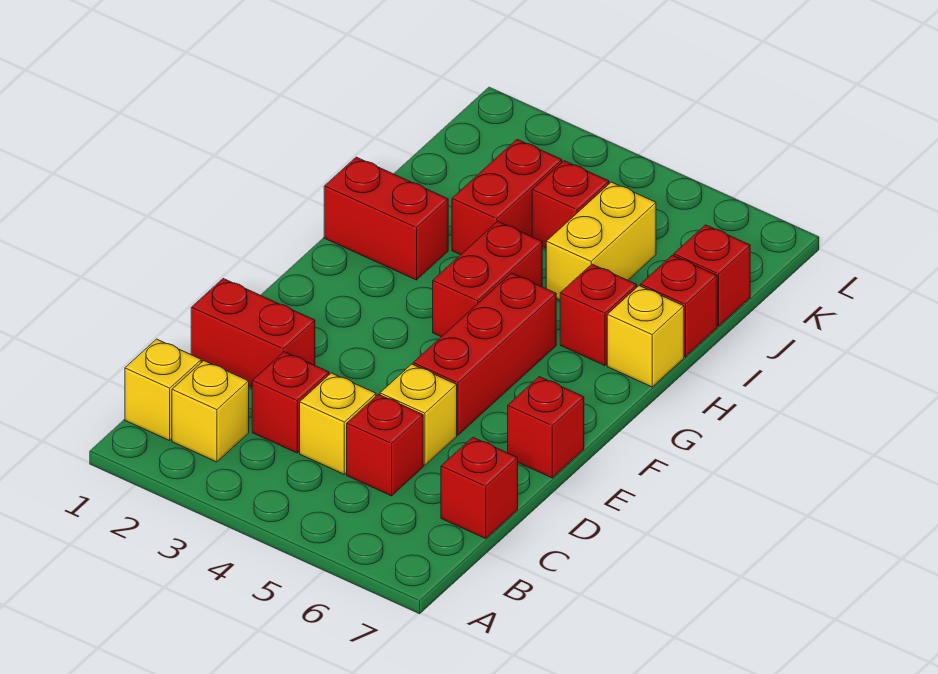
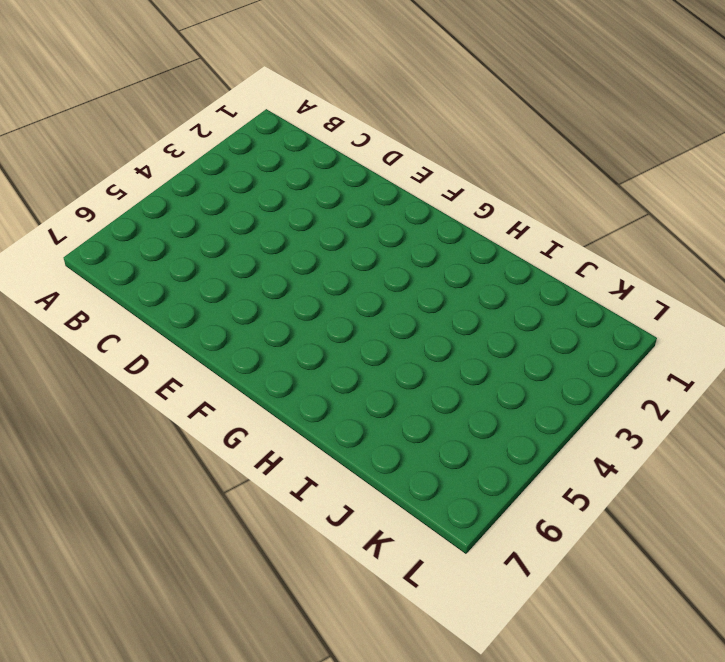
none -> yellow brick B1 level 1
none -> yellow brick B2 level 1
none -> red brick C3 level 1

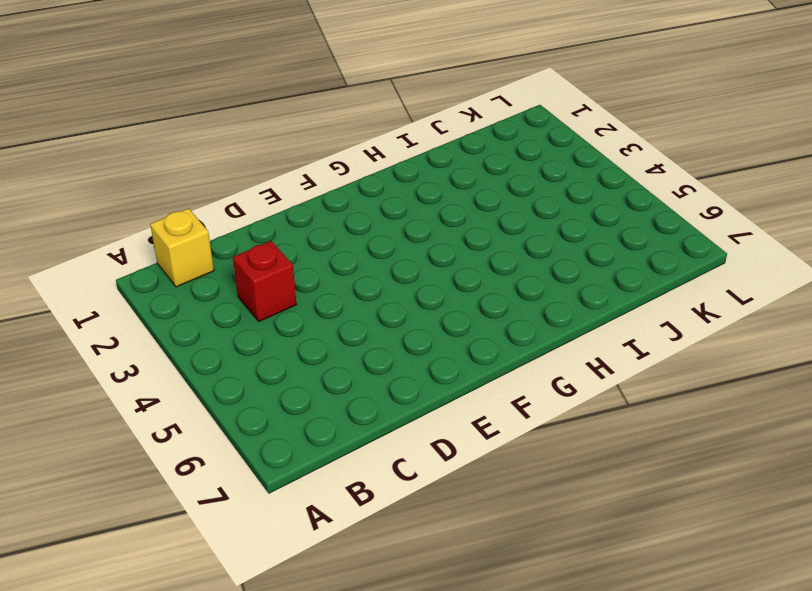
none -> yellow brick B2 level 1
none -> yellow brick C4 level 1
none -> red brick C5 level 1

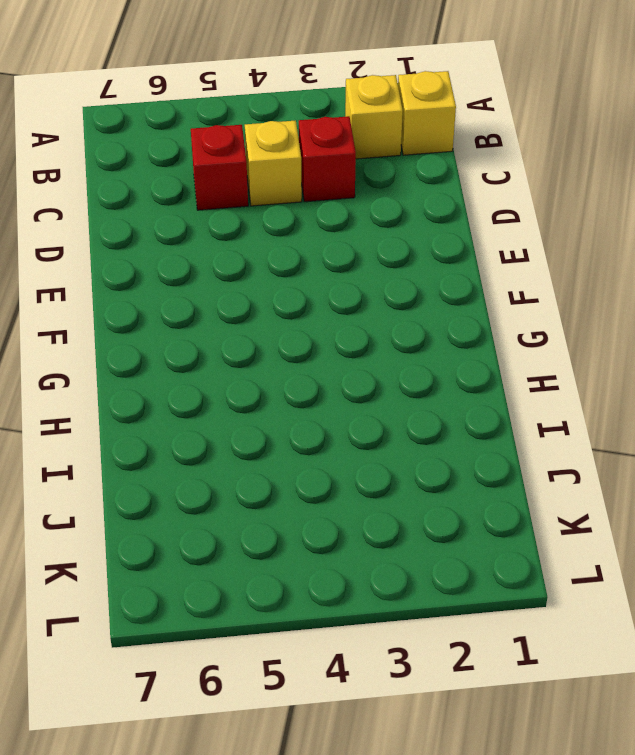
none -> red brick C7 level 1
none -> red brick D1:D2 level 1
none -> yellow brick D5 level 1

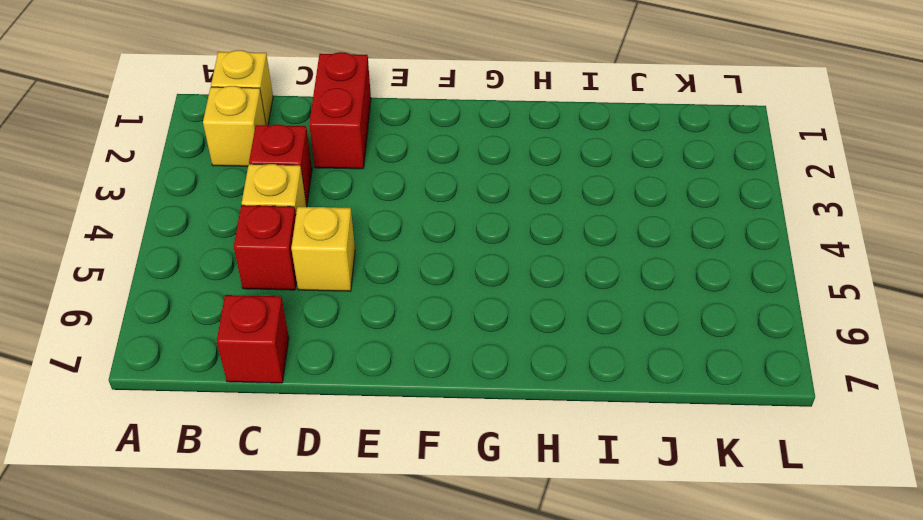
none -> red brick E5:G5 level 1
none -> red brick E7 level 1
none -> red brick G4:H4 level 1

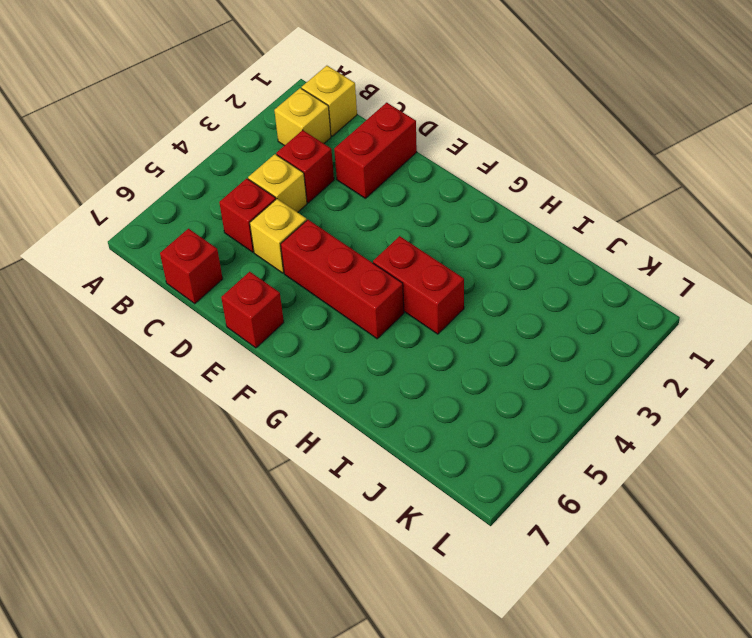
none -> red brick H1:H2 level 1
none -> red brick H6 level 1
none -> yellow brick H7 level 1

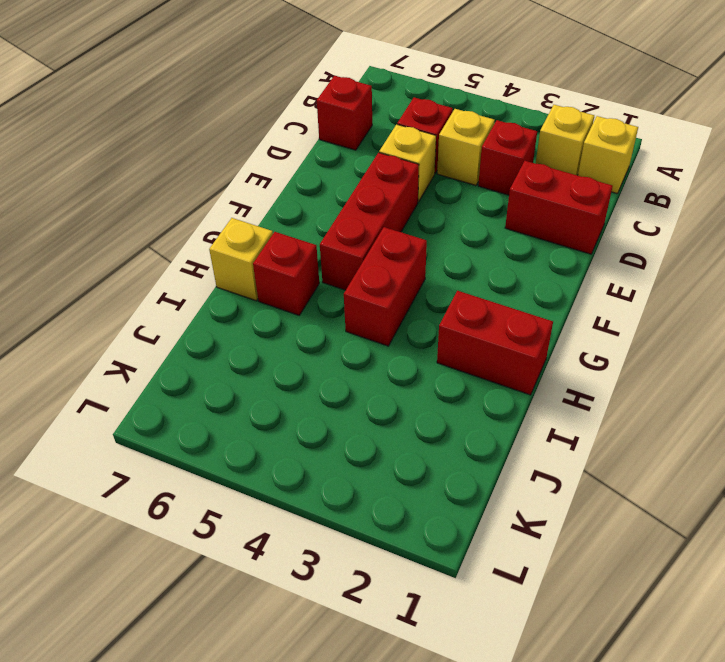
none -> red brick E7 level 1
none -> red brick I3:J3 level 1
none -> yellow brick I5:J5 level 1

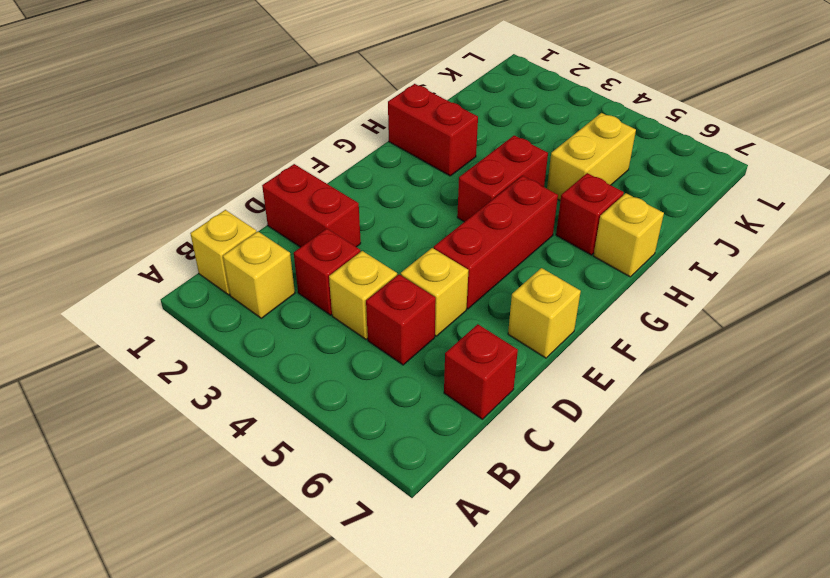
yellow brick E7 level 1 -> red brick E7 level 1
none -> red brick I3:J3 level 1
none -> red brick I7 level 1
none -> red brick J4 level 1

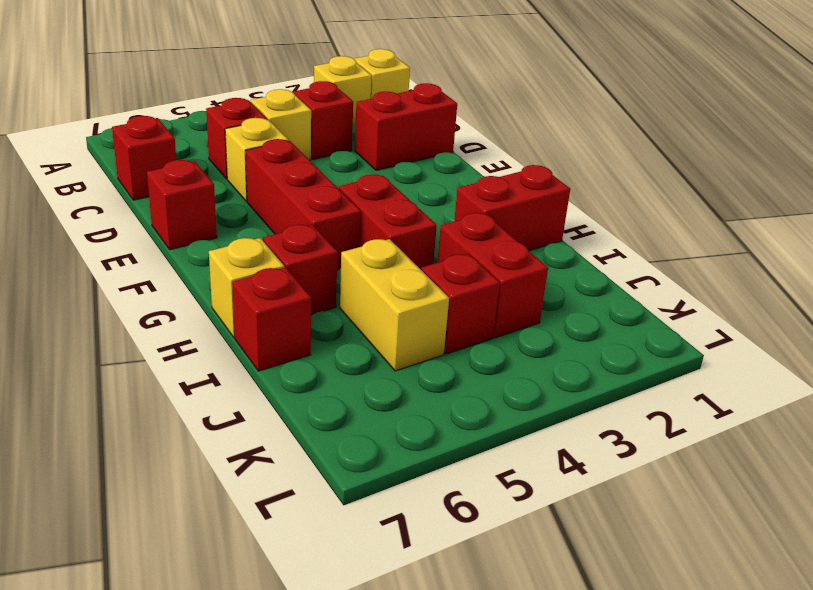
none -> red brick J7 level 1

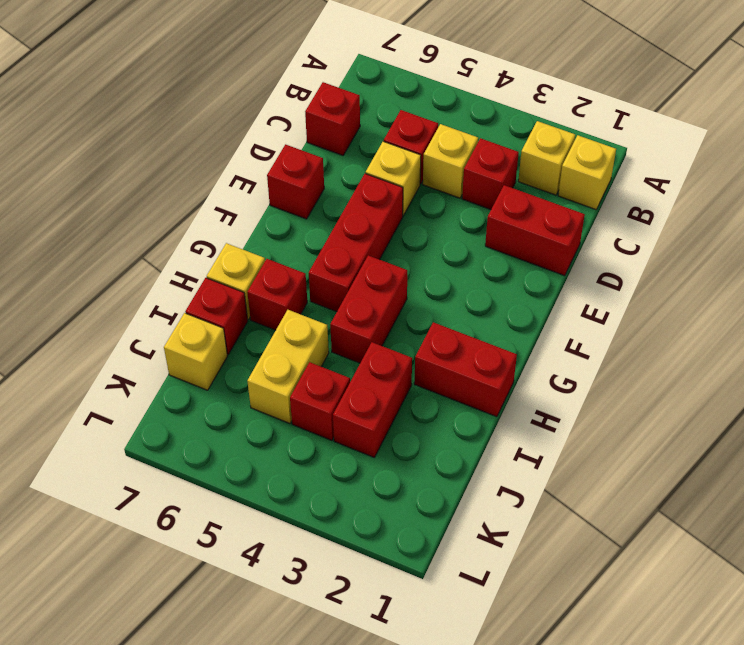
yellow brick J7 level 1 -> red brick J7 level 1

